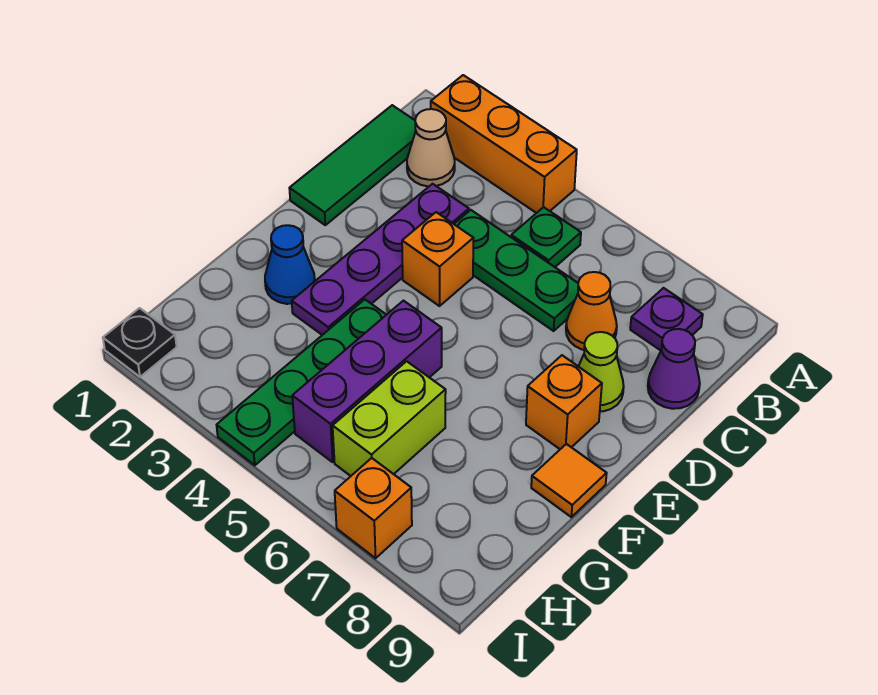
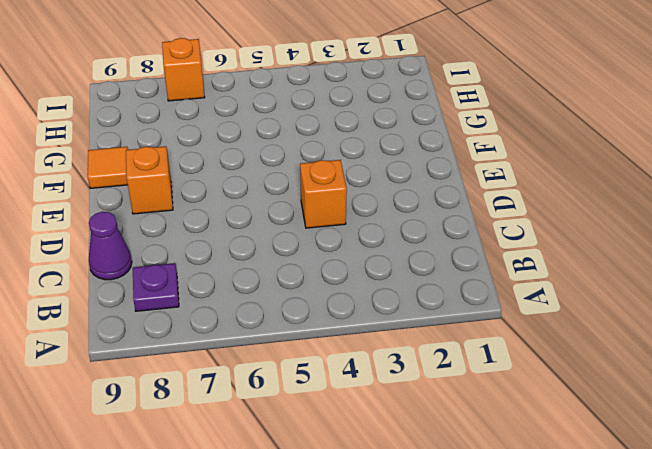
none -> orange brick A2:A4 level 1
none -> green tile B1:D1 level 1
none -> tan cone B2 level 1

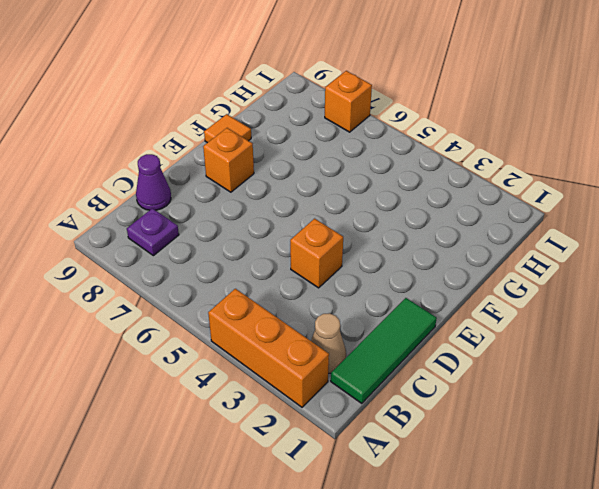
none -> green plate B5 level 1
none -> purple plate C3:F3 level 1
none -> green plate C4:C6 level 1

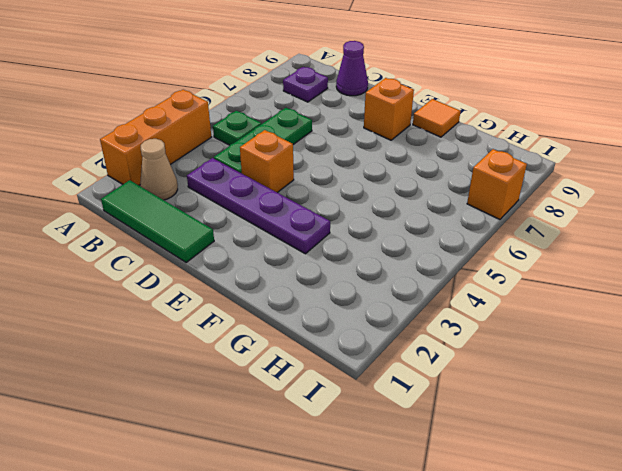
none -> orange cone C7 level 1
none -> lime cone D8 level 1
none -> blue cone F2 level 1

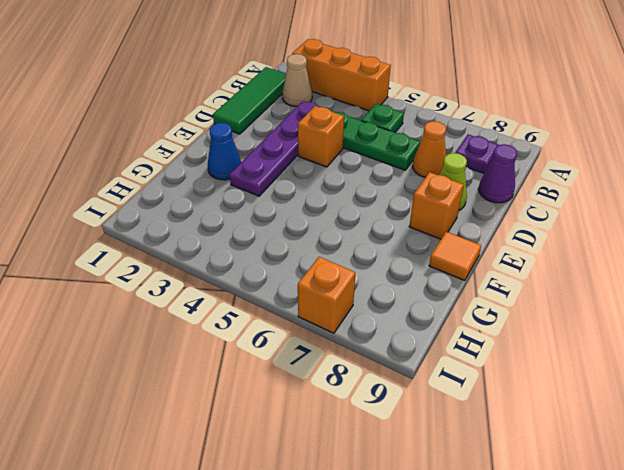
none -> green plate F4:I4 level 1
none -> purple brick F5:H5 level 1
none -> lime brick G6:H6 level 1

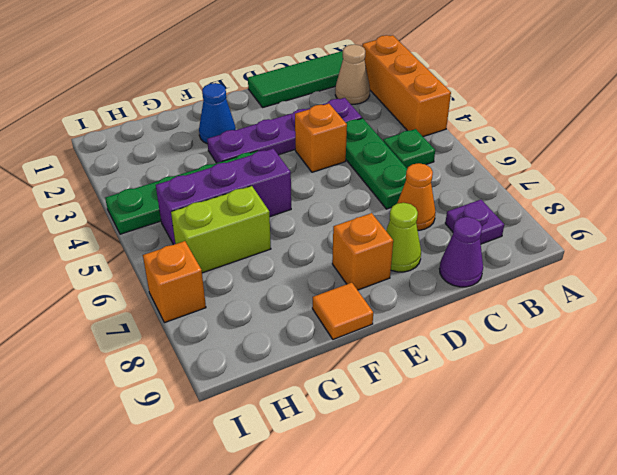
none -> black plate I1 level 1

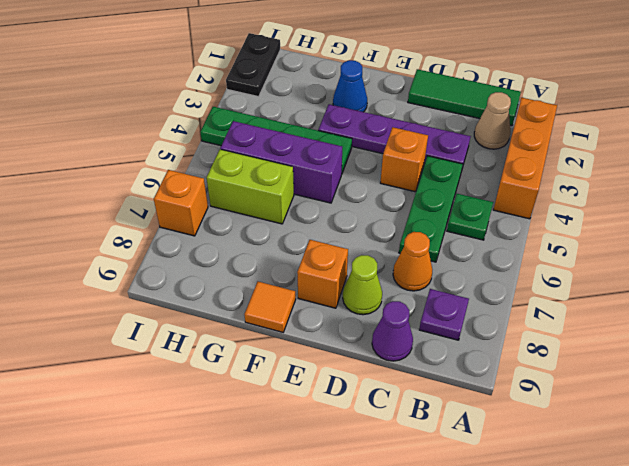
black plate I1:I2 level 1 -> black plate I1 level 1

